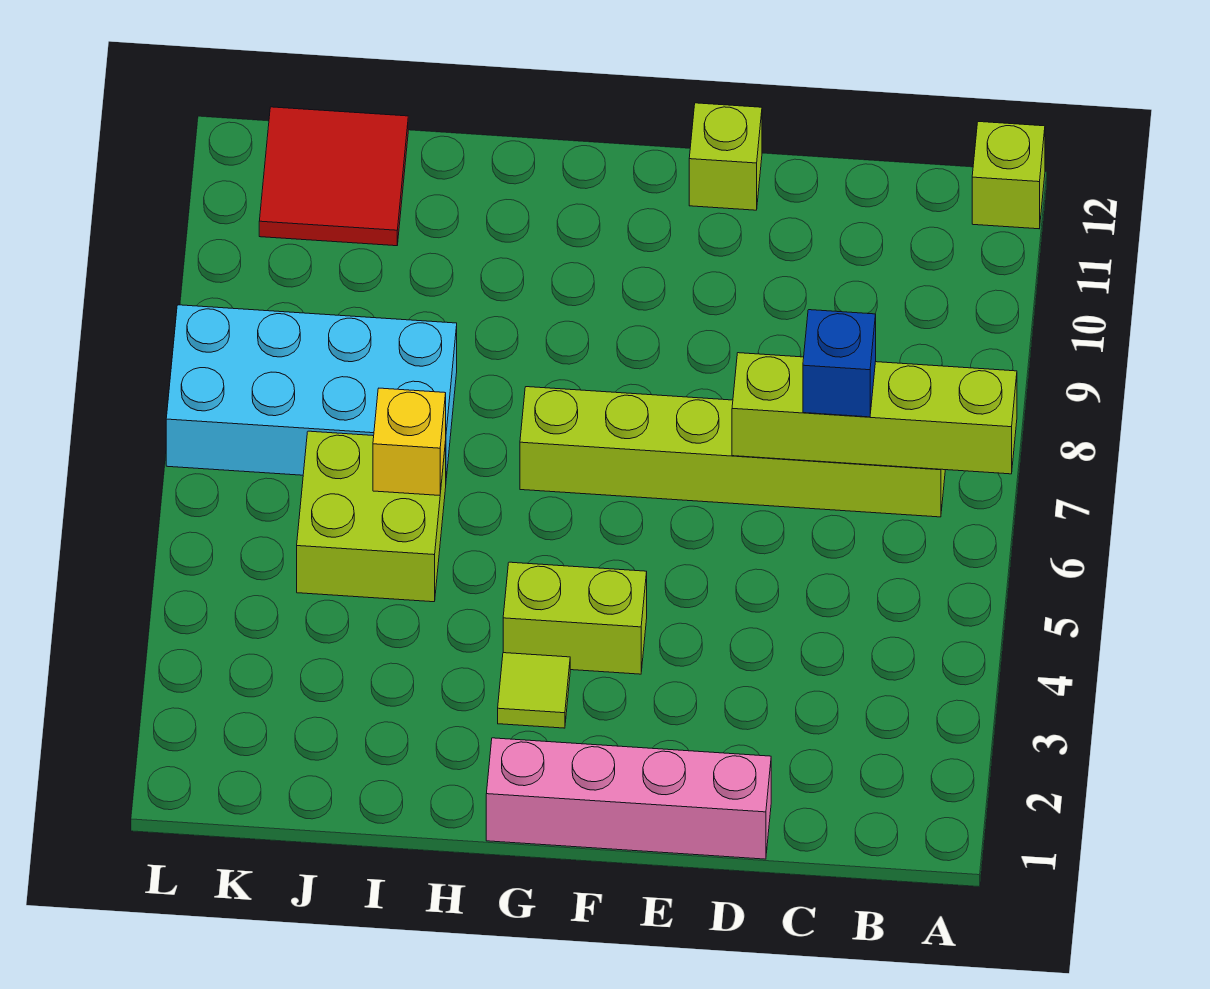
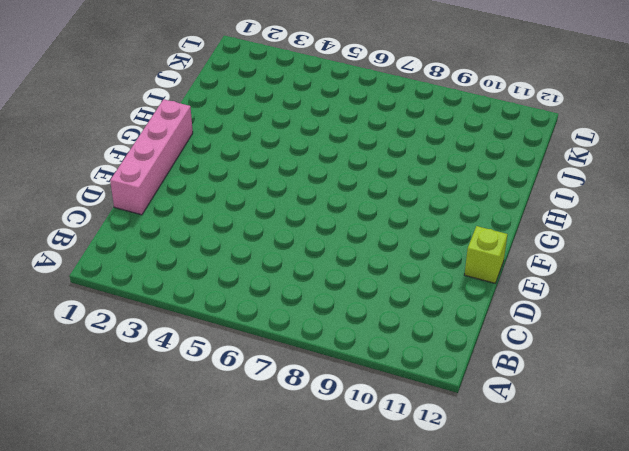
none -> lime brick A12 level 1
none -> lime brick B7:G7 level 1
none -> lime brick F4:G4 level 1

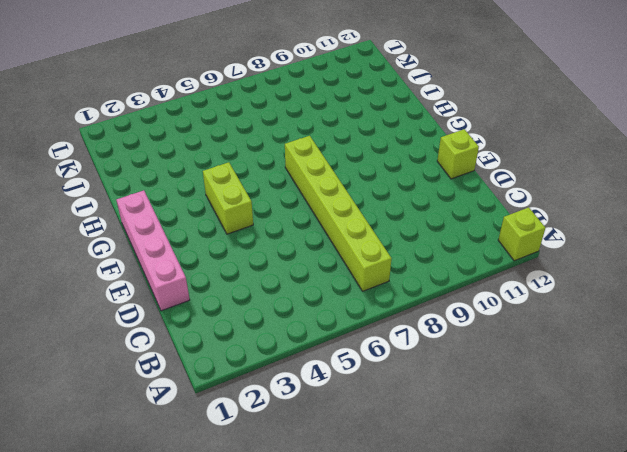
none -> lime tile G3 level 1
none -> lime brick I5:J6 level 1
none -> cyan brick I7:L8 level 1

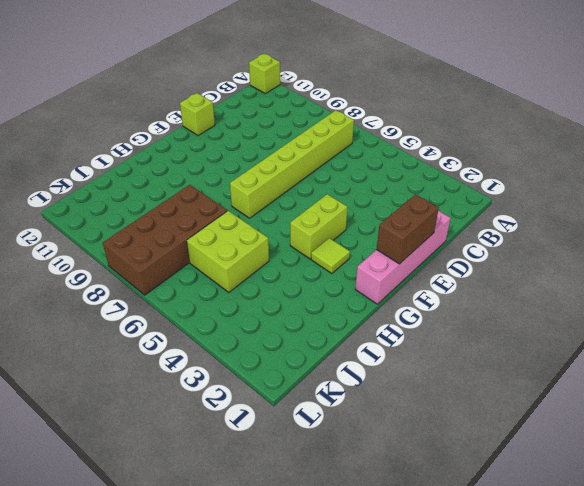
brown brick E1:F1 level 2 -> none
brown brick I7:L8 level 1 -> cyan brick I7:L8 level 1
none -> red tile J11:K12 level 1
none -> lime brick A7:D7 level 2
none -> yellow brick I6 level 2

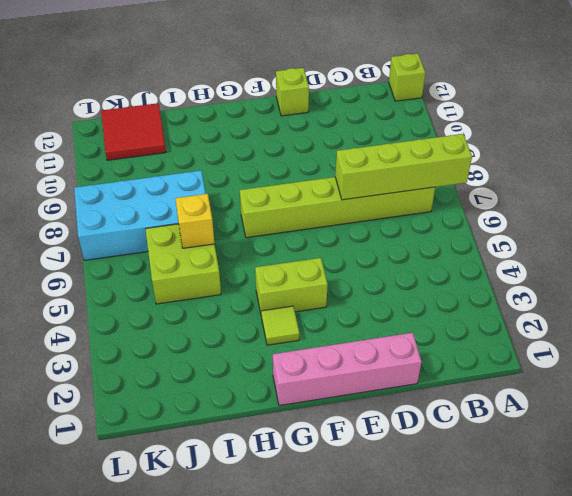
none -> blue brick C7 level 3

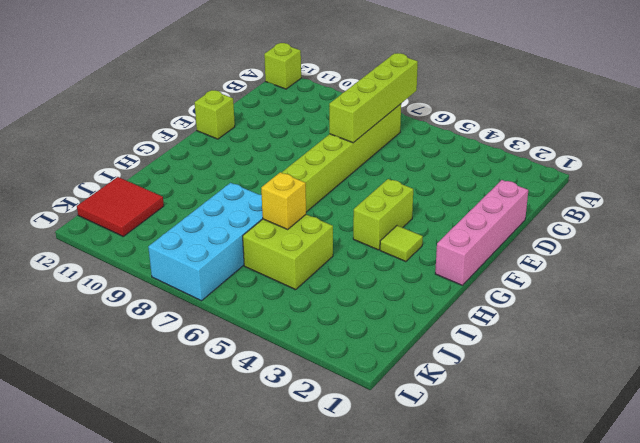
none -> blue brick C7 level 3

